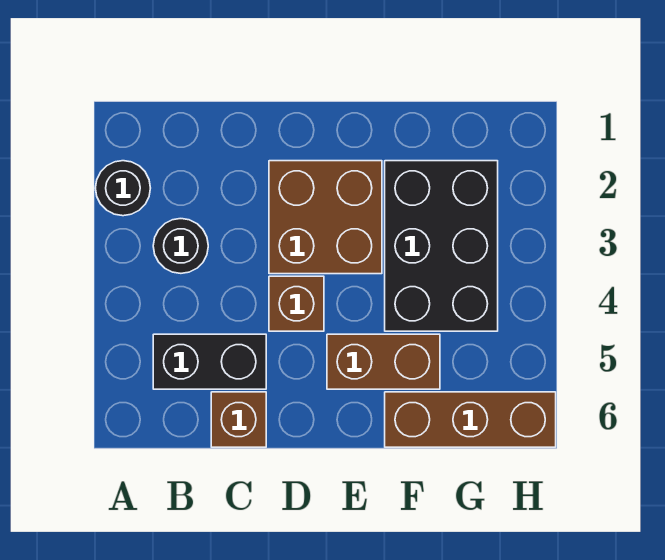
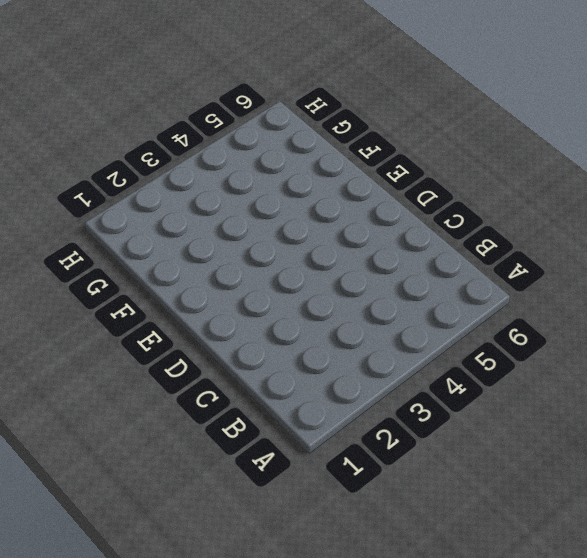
none -> black round brick A2 level 1
none -> black round brick B3 level 1

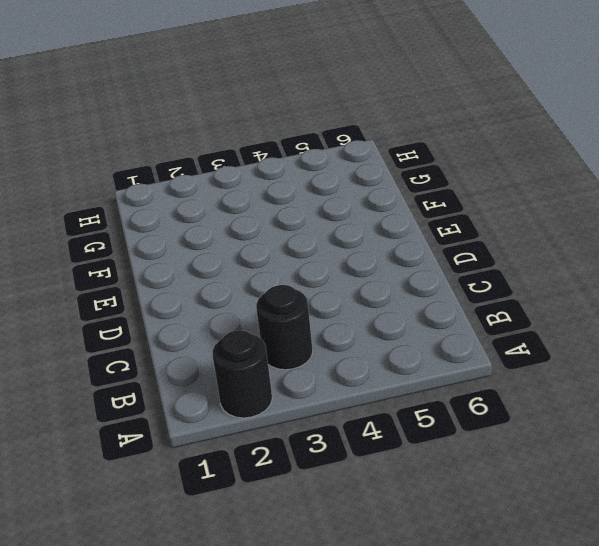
none -> black brick B5:C5 level 1
none -> brown brick C6 level 1

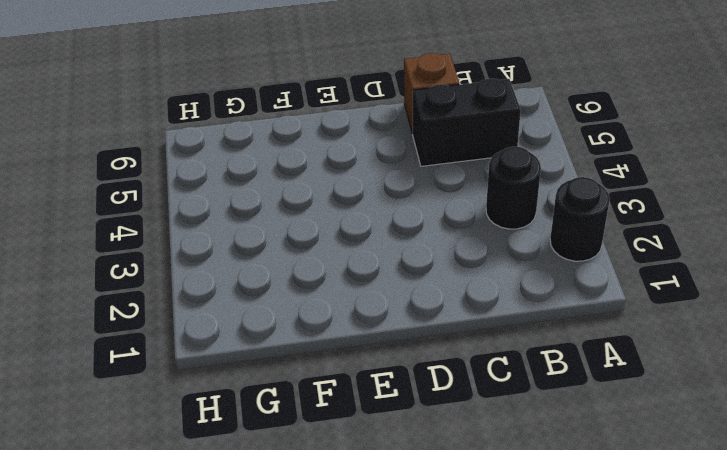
none -> brown brick D2:E3 level 1
none -> brown brick D4 level 1

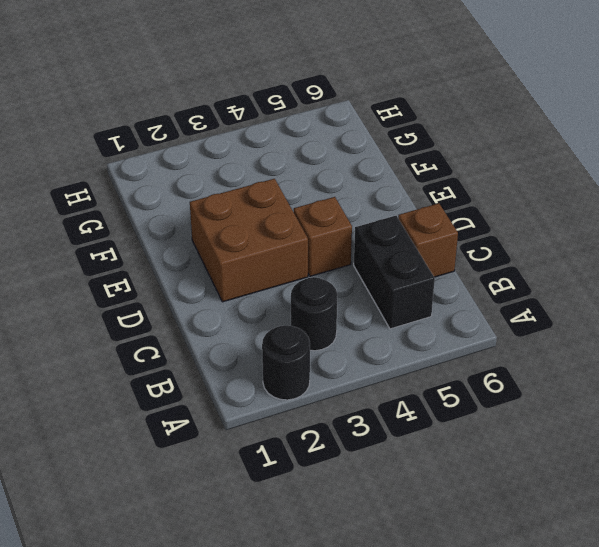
none -> brown brick E5:F5 level 1
none -> black brick F2:G4 level 1

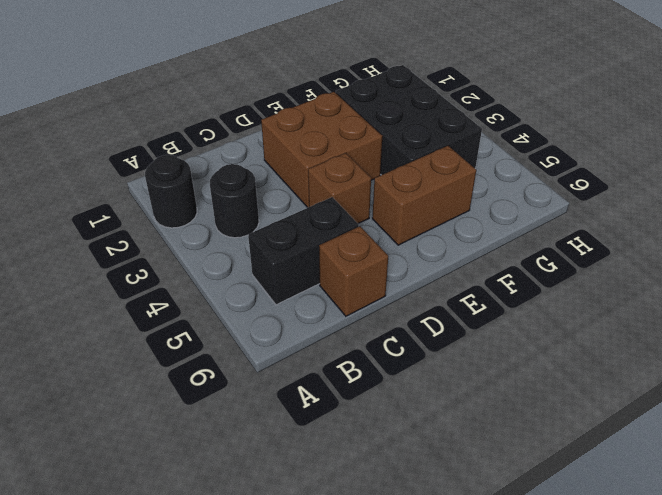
none -> brown brick F6:H6 level 1

